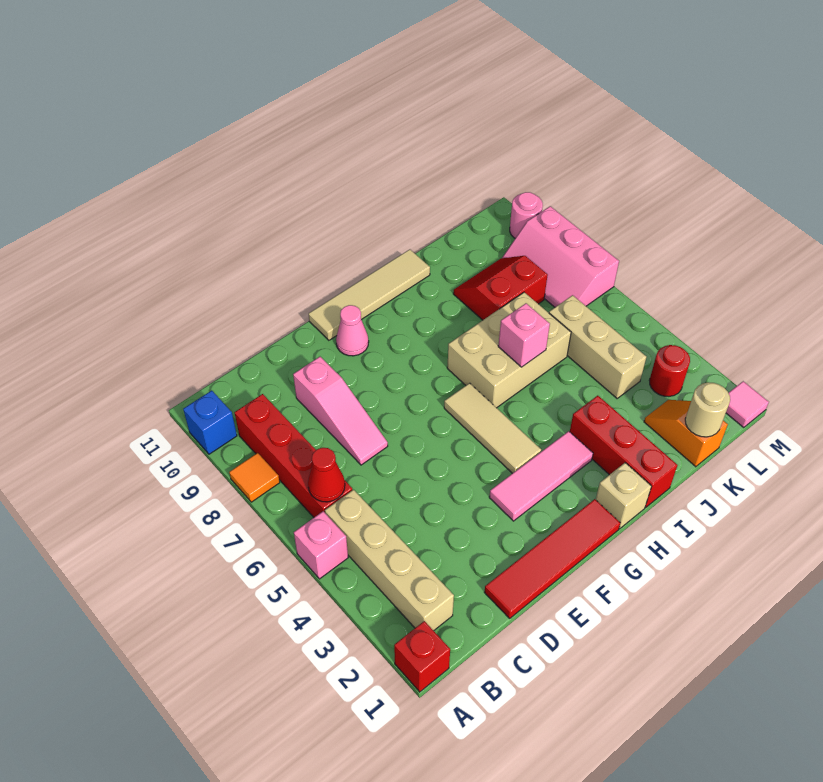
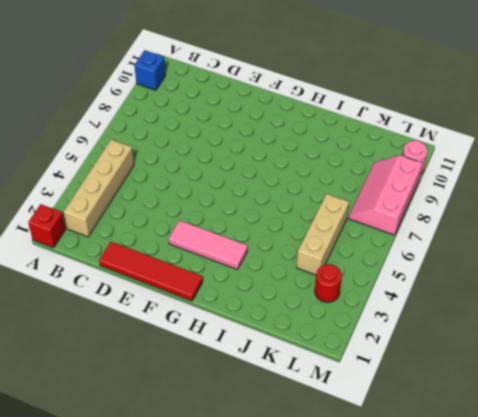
none -> pink brick A5 level 1
none -> orange tile A8 level 1
none -> red brick B6:B9 level 1

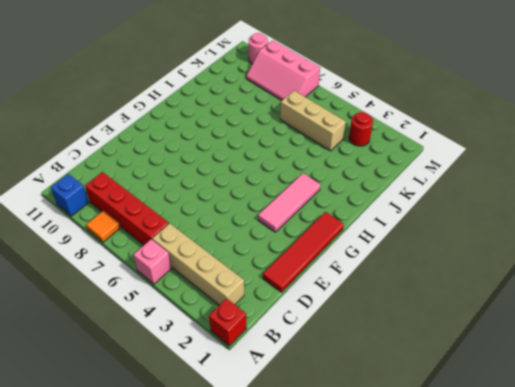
none -> pink slope D7:D9 level 1 top 9
none -> pink cone F10 level 1
none -> tan tile F11:I11 level 1

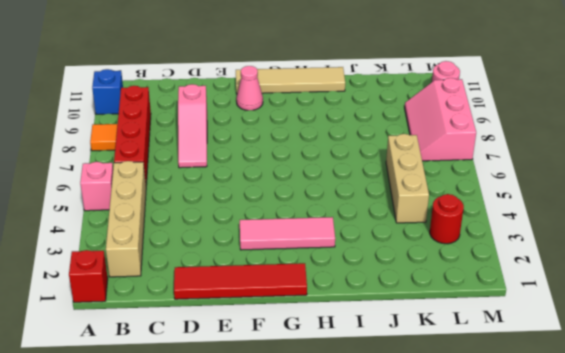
none -> tan tile G4:G6 level 1
none -> tan brick H1 level 1
none -> tan brick H6:J7 level 1

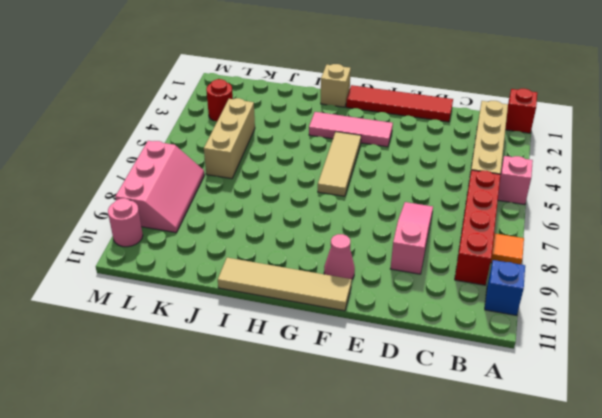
none -> tan brick H6:J7 level 1
none -> red brick I1:I3 level 1
none -> red slope J8:K9 level 1 top 8

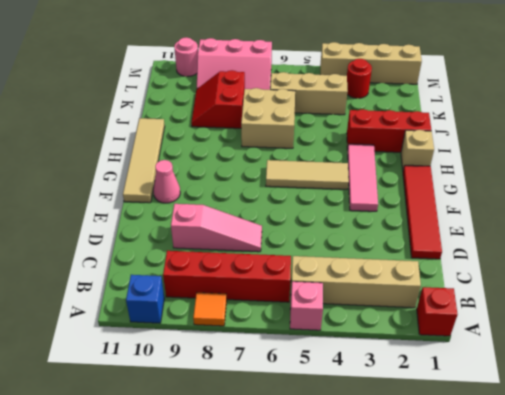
tan brick I6:J7 level 1 -> tan brick H6:J7 level 1
tan brick M1:M4 level 1 -> pink tile M1 level 1
none -> orange slope K1:K2 level 1 top 1
none -> red cone B6 level 2
none -> pink brick I6 level 2

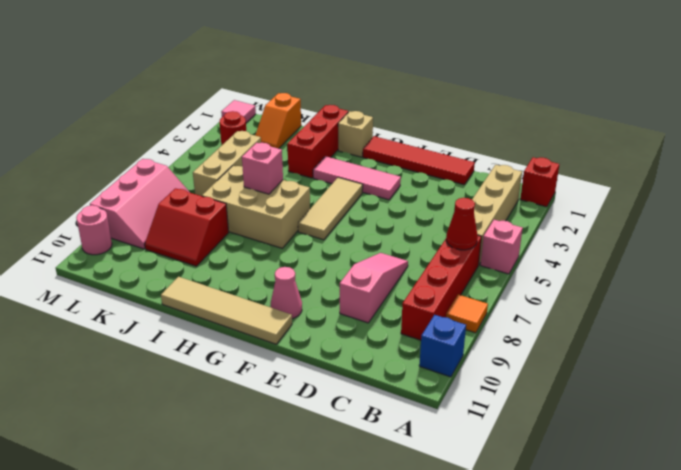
none -> tan round brick K1 level 2

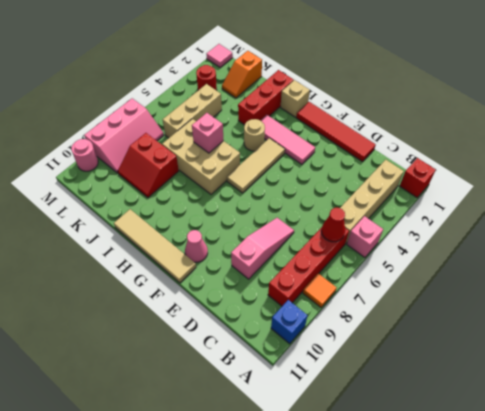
tan round brick H4 level 1 -> tan round brick K1 level 2

